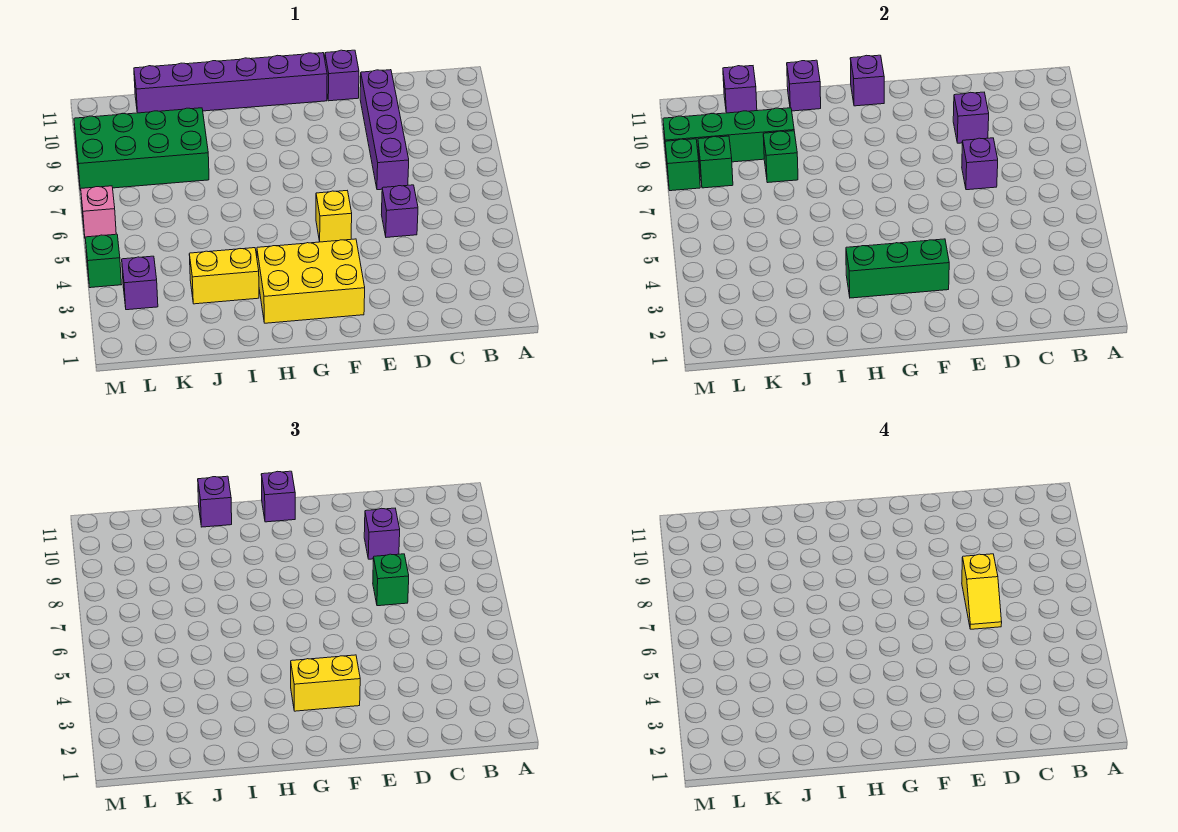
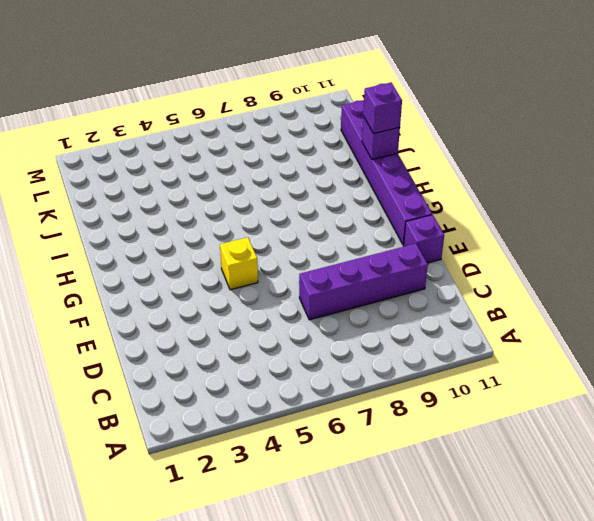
none -> purple brick D5 level 1
none -> yellow brick F2:H3 level 1
none -> yellow brick I3:J3 level 1

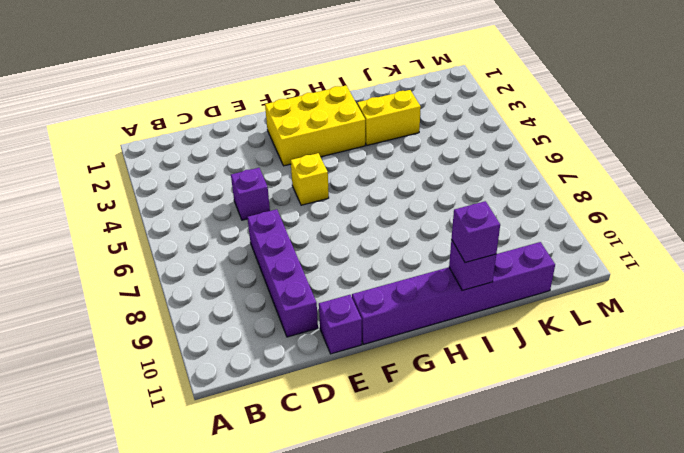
none -> green brick J8:M9 level 1
none -> purple brick L3 level 1
none -> green brick M4 level 1

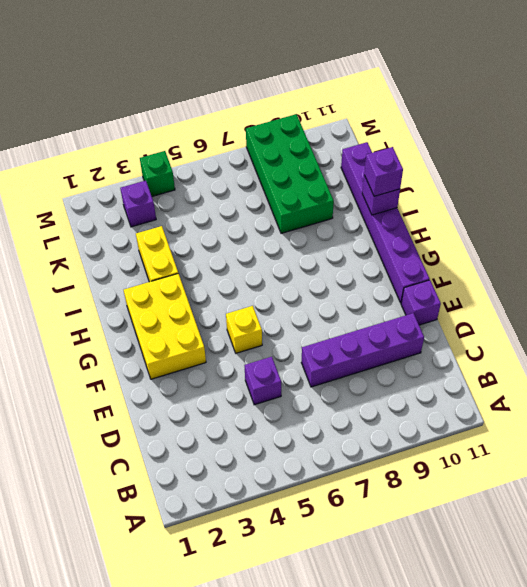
none -> pink brick M6 level 1
none -> purple brick D7 level 2
none -> purple brick D9 level 2

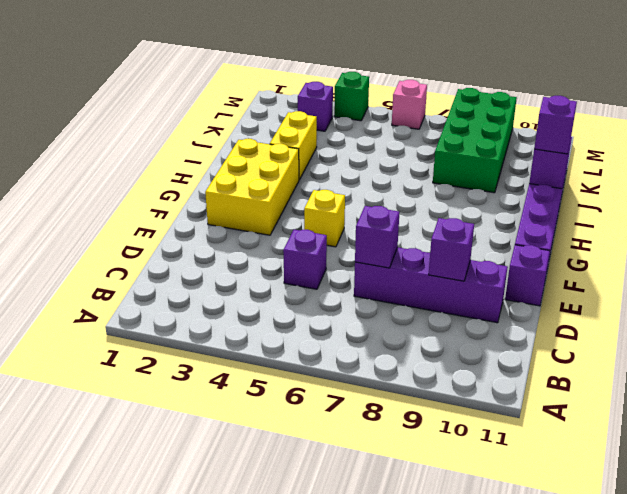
none -> green brick F3:H3 level 2
none -> purple brick G11 level 2
none -> green brick J8 level 2

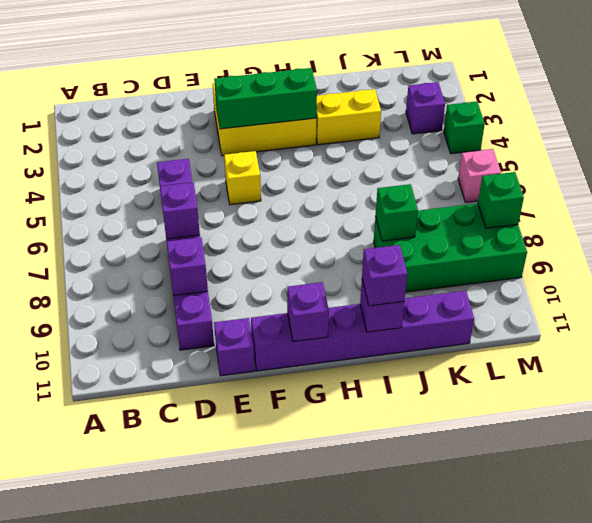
none -> green brick J9:M9 level 2
none -> purple brick K11 level 2
none -> green brick L8 level 2

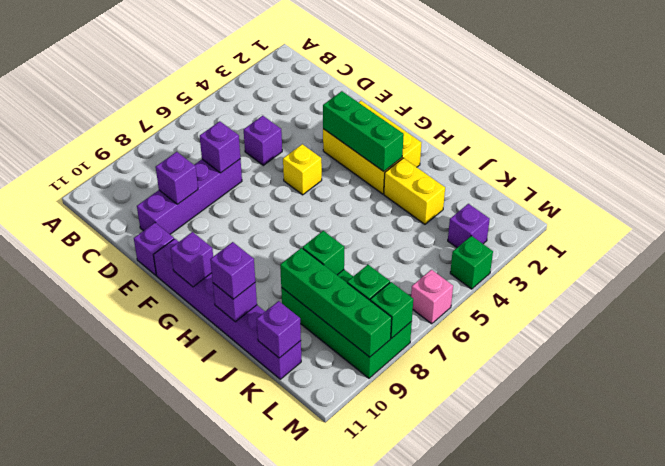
none -> green brick D7 level 3
none -> purple brick D9 level 3
none -> yellow brick F3:G3 level 3

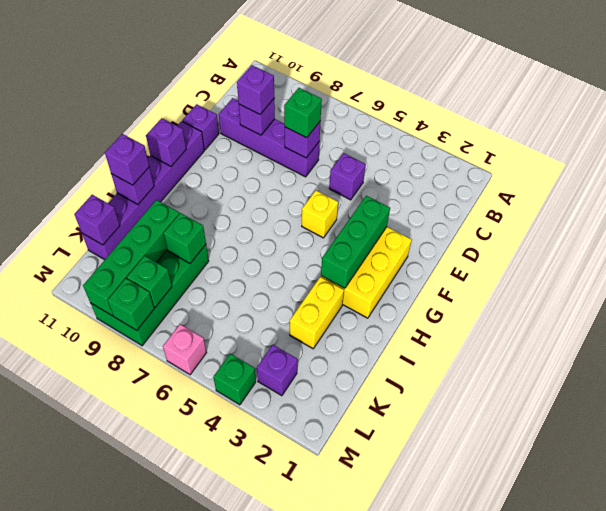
none -> yellow brick F3:G3 level 3
none -> purple brick G11 level 3
none -> yellow slope D6:D7 level 4 top 7

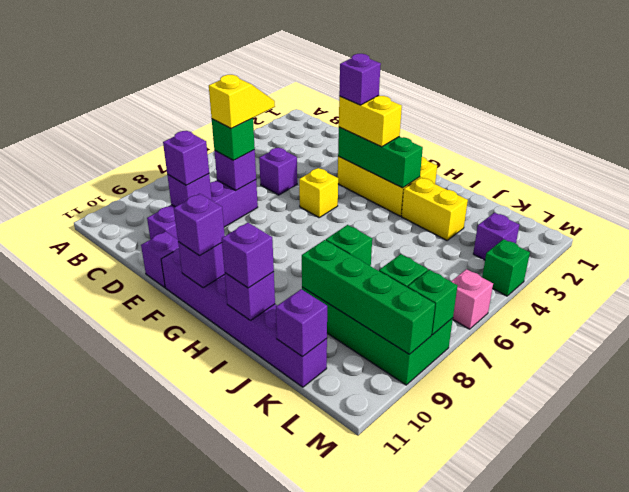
purple brick F3 level 4 -> none

